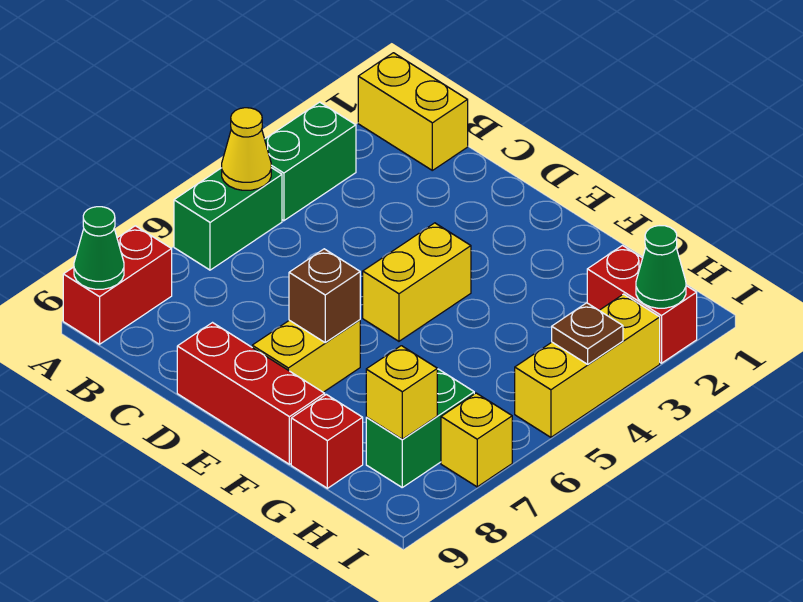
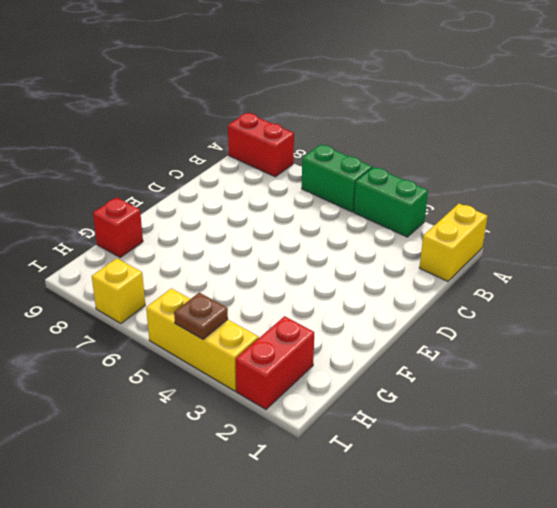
none -> red brick D9:F9 level 1
none -> yellow brick E4:E5 level 1
none -> yellow brick E7:E8 level 1

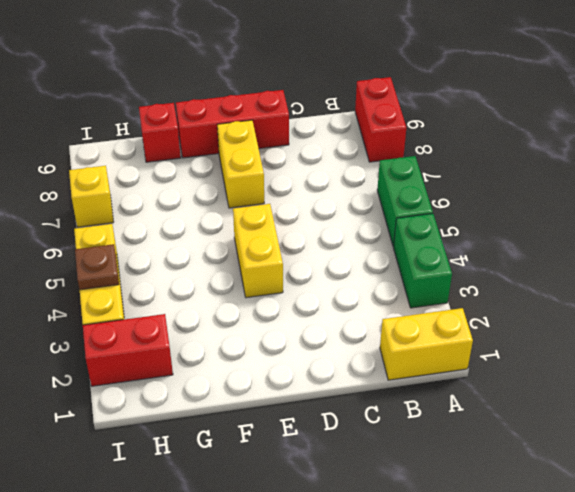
none -> green brick H7:H8 level 1
none -> yellow cone A5 level 2
none -> green cone A9 level 2

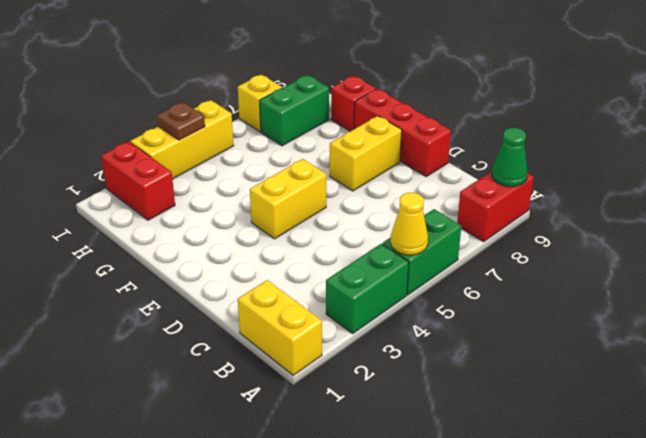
none -> brown brick E7 level 2
none -> yellow brick H8 level 2
none -> green cone I2 level 2

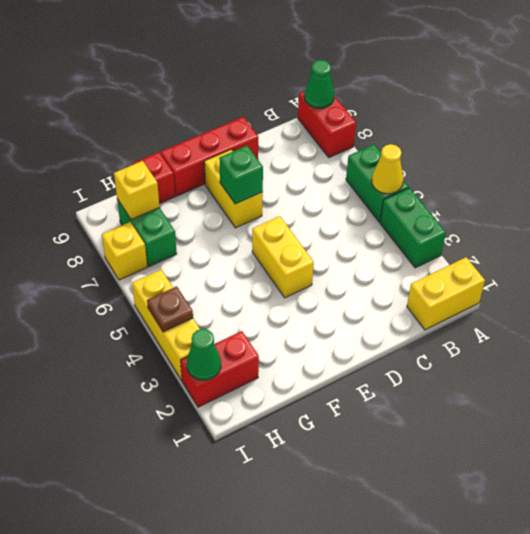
green brick E7 level 2 -> brown brick E7 level 2

